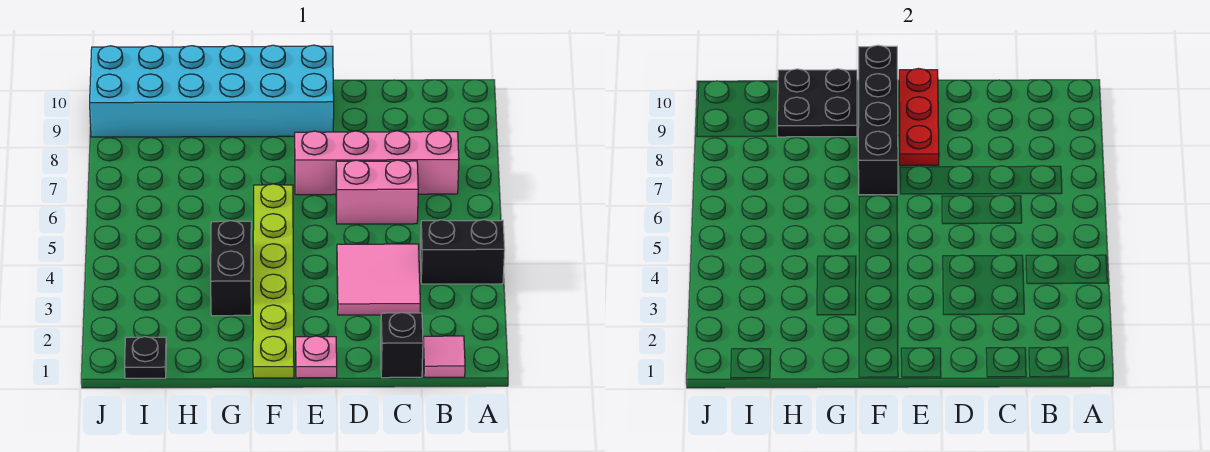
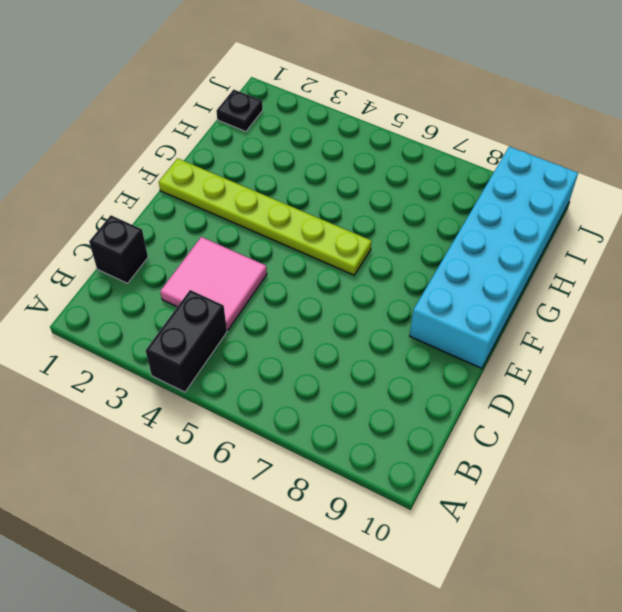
none -> pink tile B1 level 1
none -> pink brick B7:E7 level 1
none -> pink brick C6:D6 level 1

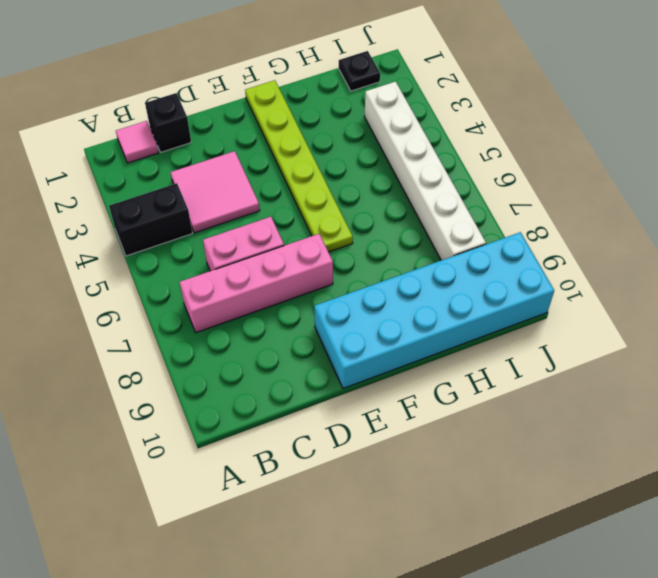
white brick I3:I8 level 1 -> none
none -> pink plate E1 level 1
none -> black brick G3:G4 level 1
none -> red plate E8:E10 level 2

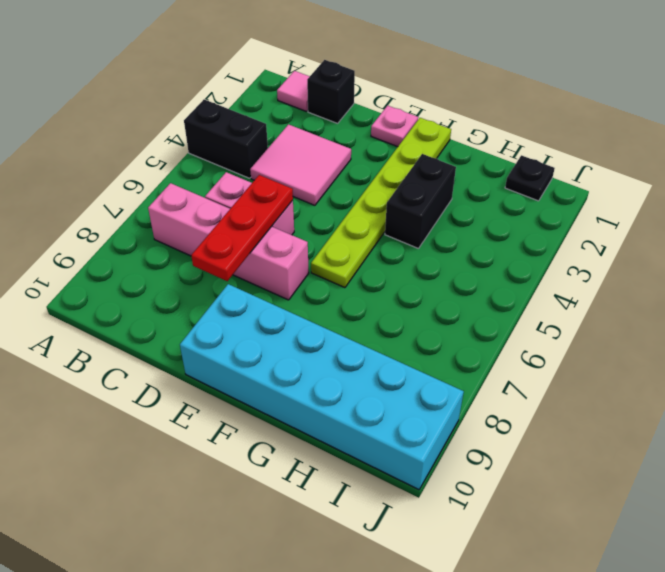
red plate D6:D8 level 2 -> red plate E8:E10 level 2
none -> black brick F7:F10 level 2
none -> black plate G9:H10 level 2

